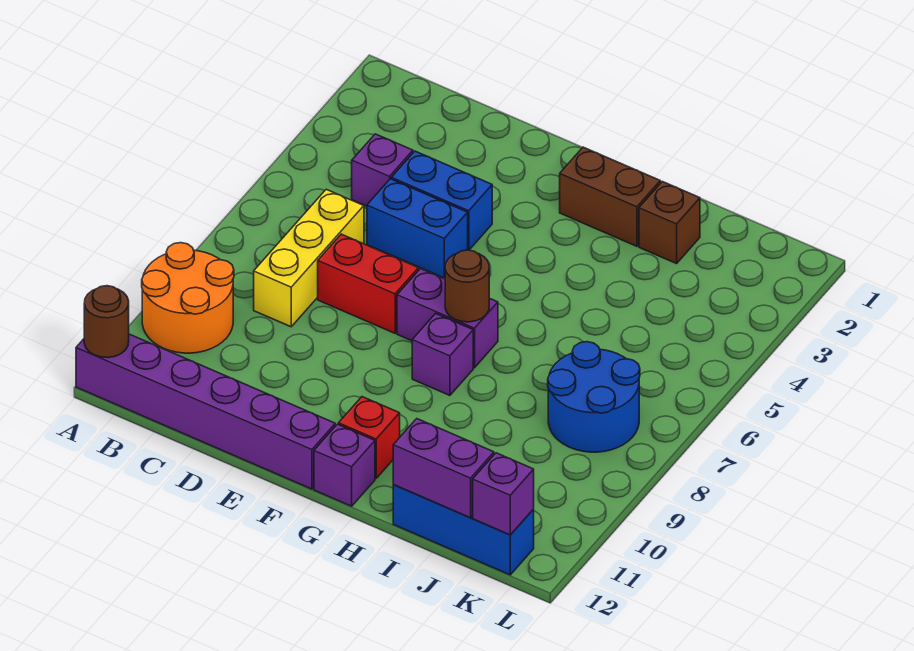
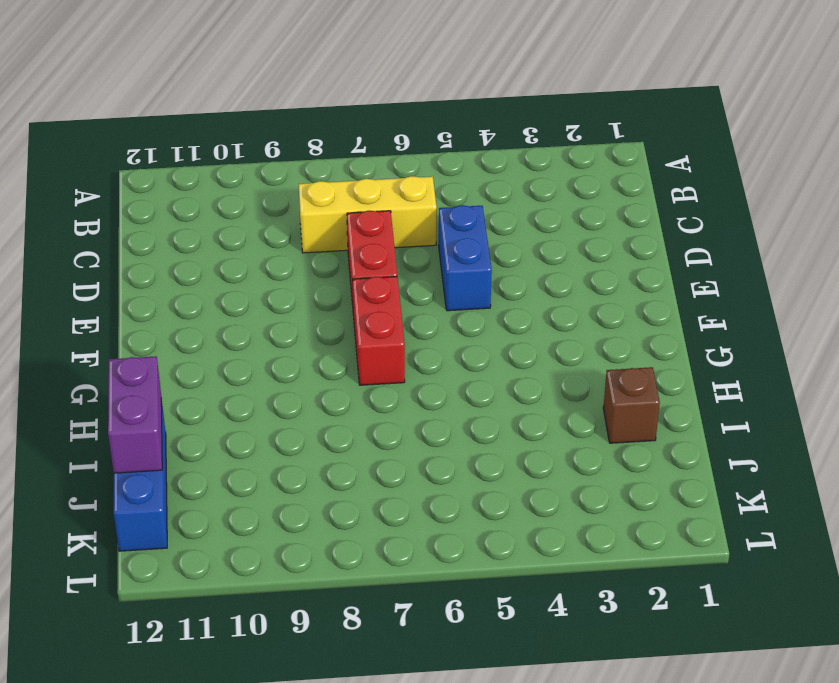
red brick F7:G7 level 1 -> purple brick F7:G7 level 1
none -> orange round brick A9:B10 level 1
none -> purple brick A12:F12 level 1
none -> purple brick C4 level 1

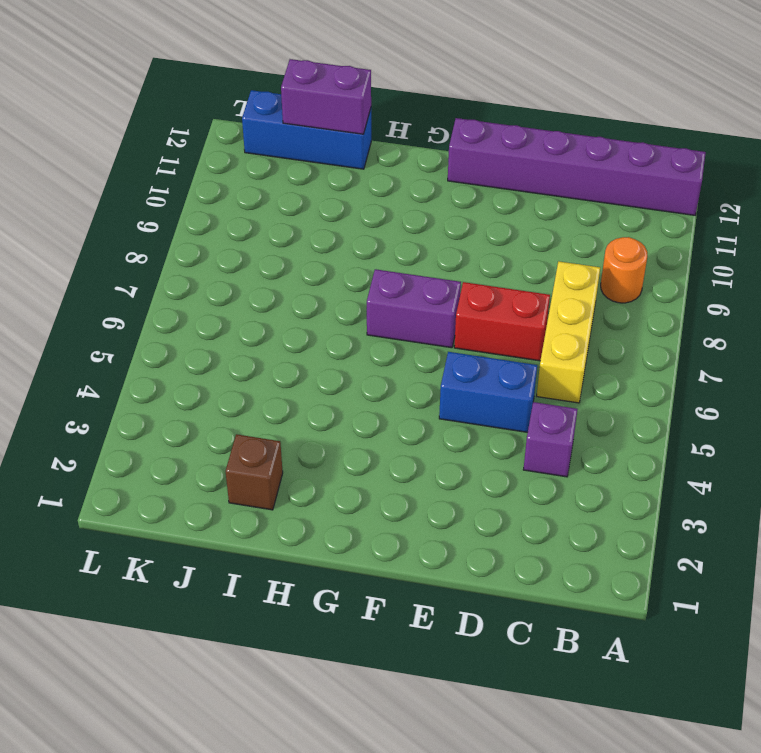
orange round brick B9 level 1 -> orange round brick A9:B10 level 1
none -> blue brick D4:E4 level 1
none -> brown brick G2:H2 level 1
none -> purple brick G8 level 1

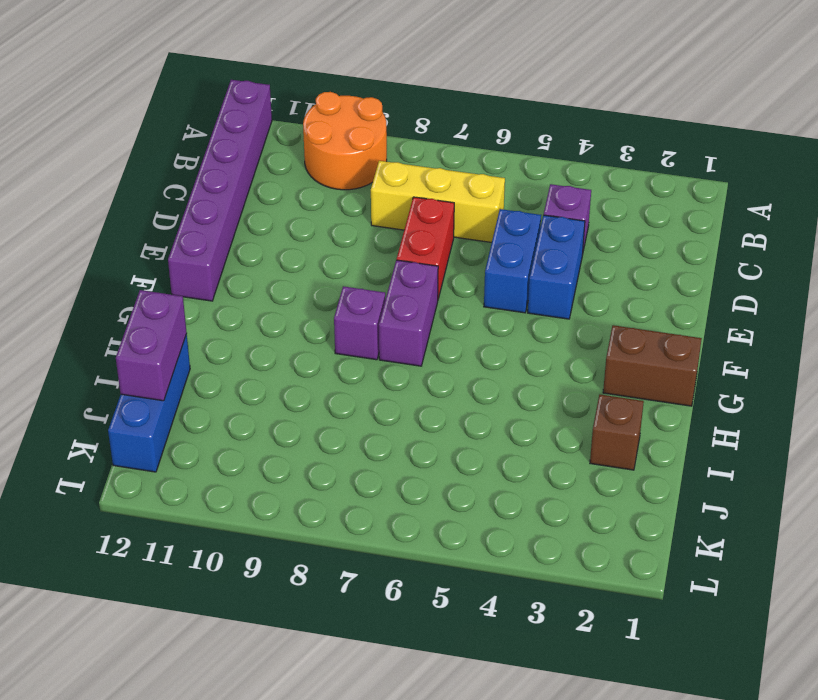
brown brick G1:G2 level 1 -> brown brick G2:H2 level 1
none -> red brick G11 level 1
none -> purple brick G12 level 1
none -> blue round brick J7:K8 level 1

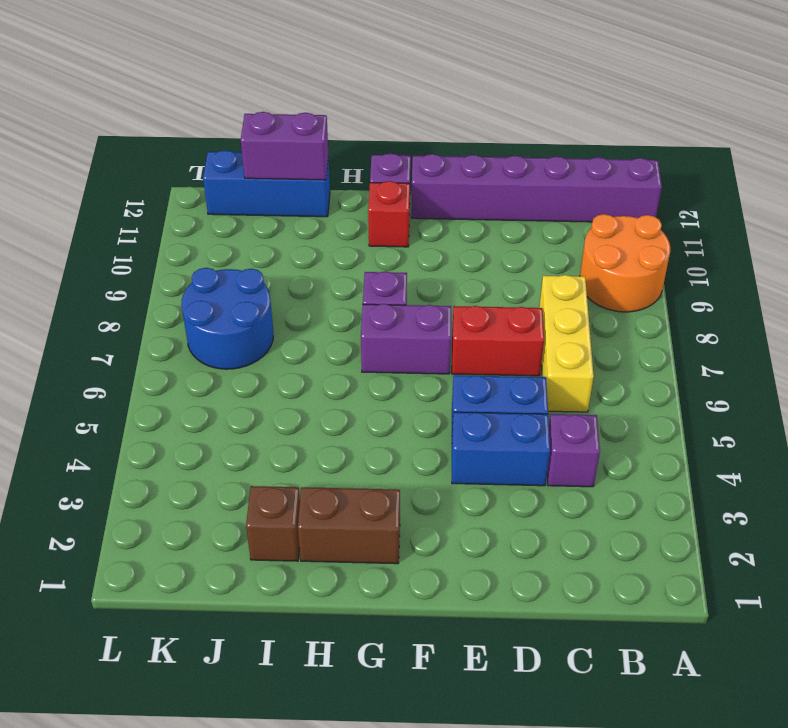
none -> brown round brick A12 level 2
none -> brown round brick G7 level 2
none -> purple brick K12 level 2

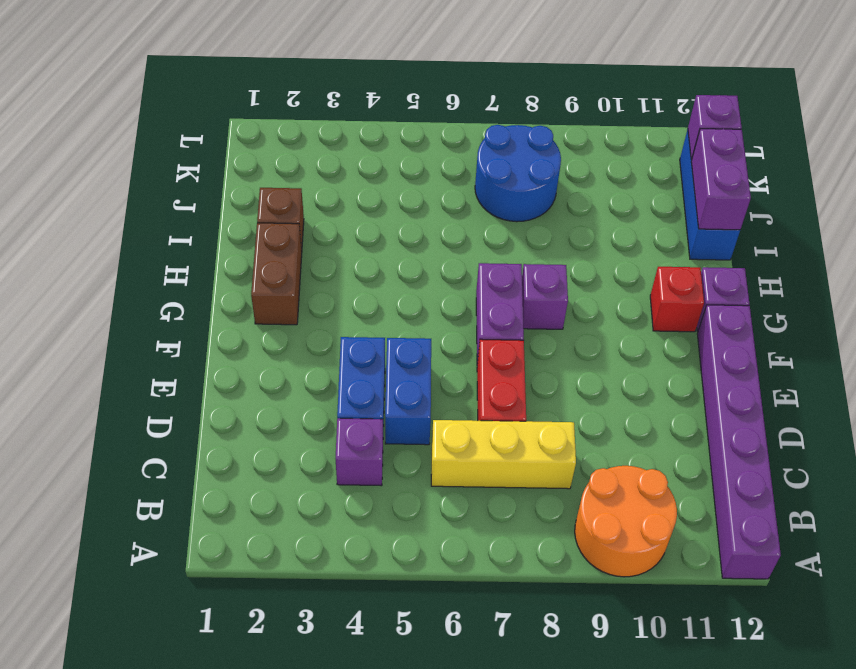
none -> brown round brick A12 level 2
none -> brown round brick G7 level 2

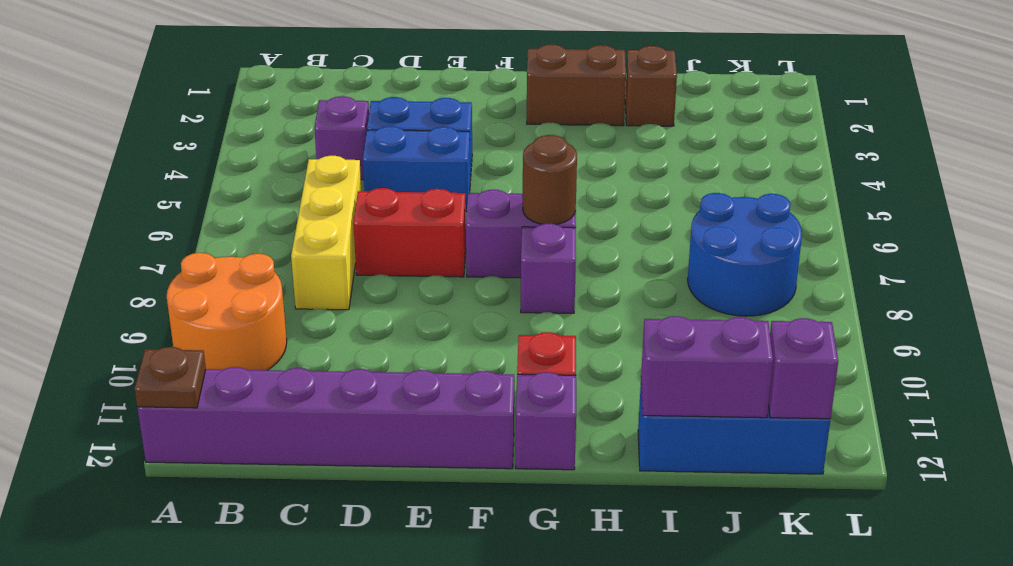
brown plate A12 level 2 -> brown round brick A12 level 2

